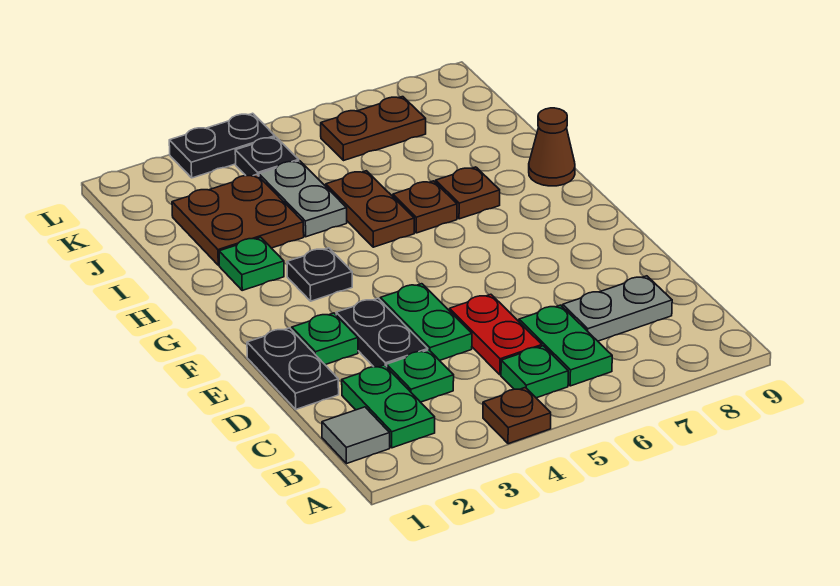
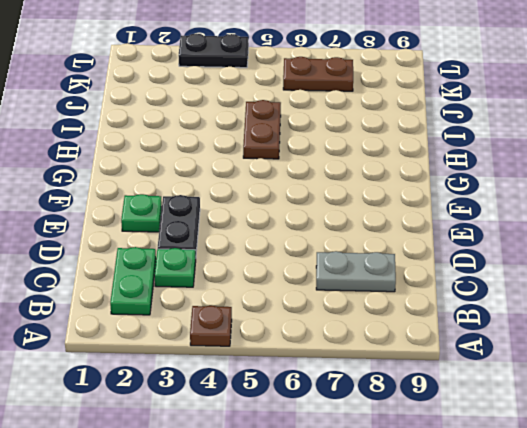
none -> grey tile B1 level 1
none -> green plate B5 level 1
none -> green plate B6:C6 level 1

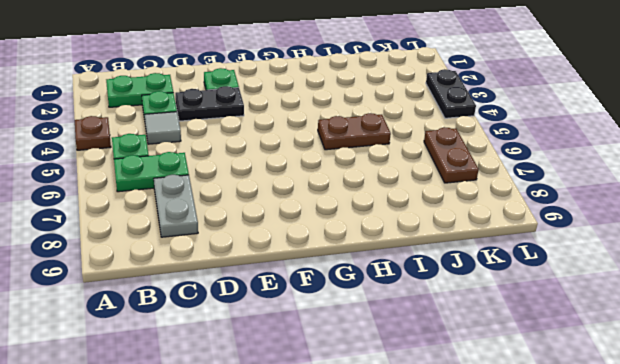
grey tile C4 level 1 -> grey tile B1 level 1
none -> red plate C5:D5 level 1
none -> black plate D1:E1 level 1
none -> green plate D4:E4 level 1

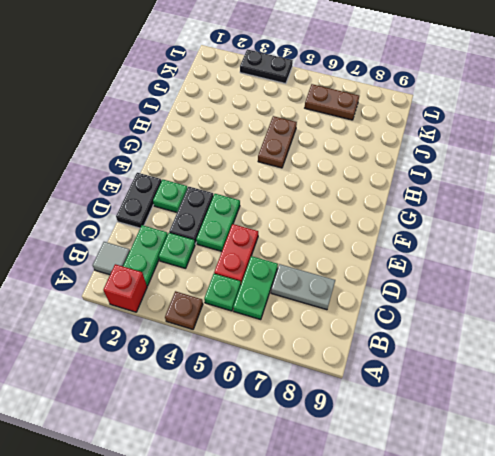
red brick A2 level 1 -> none
none -> black plate G3 level 1
none -> green plate H2 level 1
none -> brown plate H6 level 1

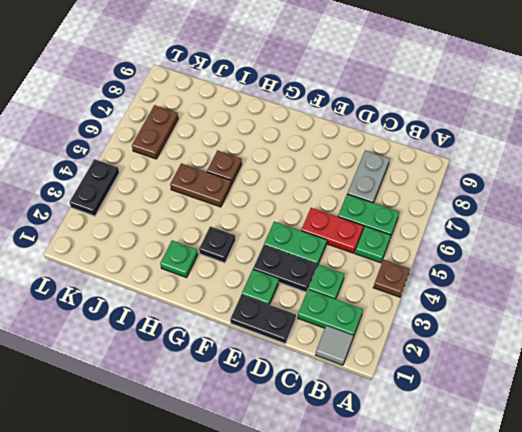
none -> brown plate H7 level 1
none -> brown cone H9 level 1
none -> brown plate I2:J3 level 1

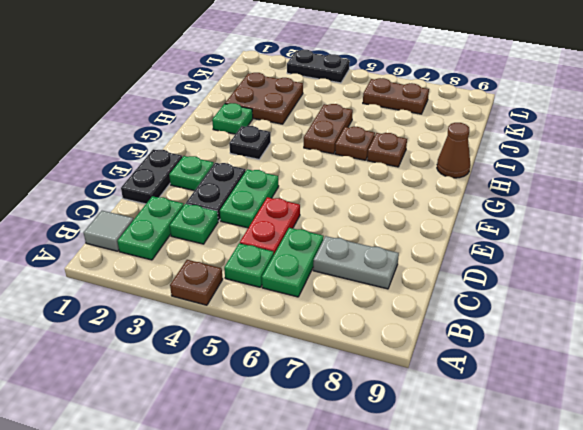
none -> grey plate I4:J4 level 1
none -> black plate K4 level 1

